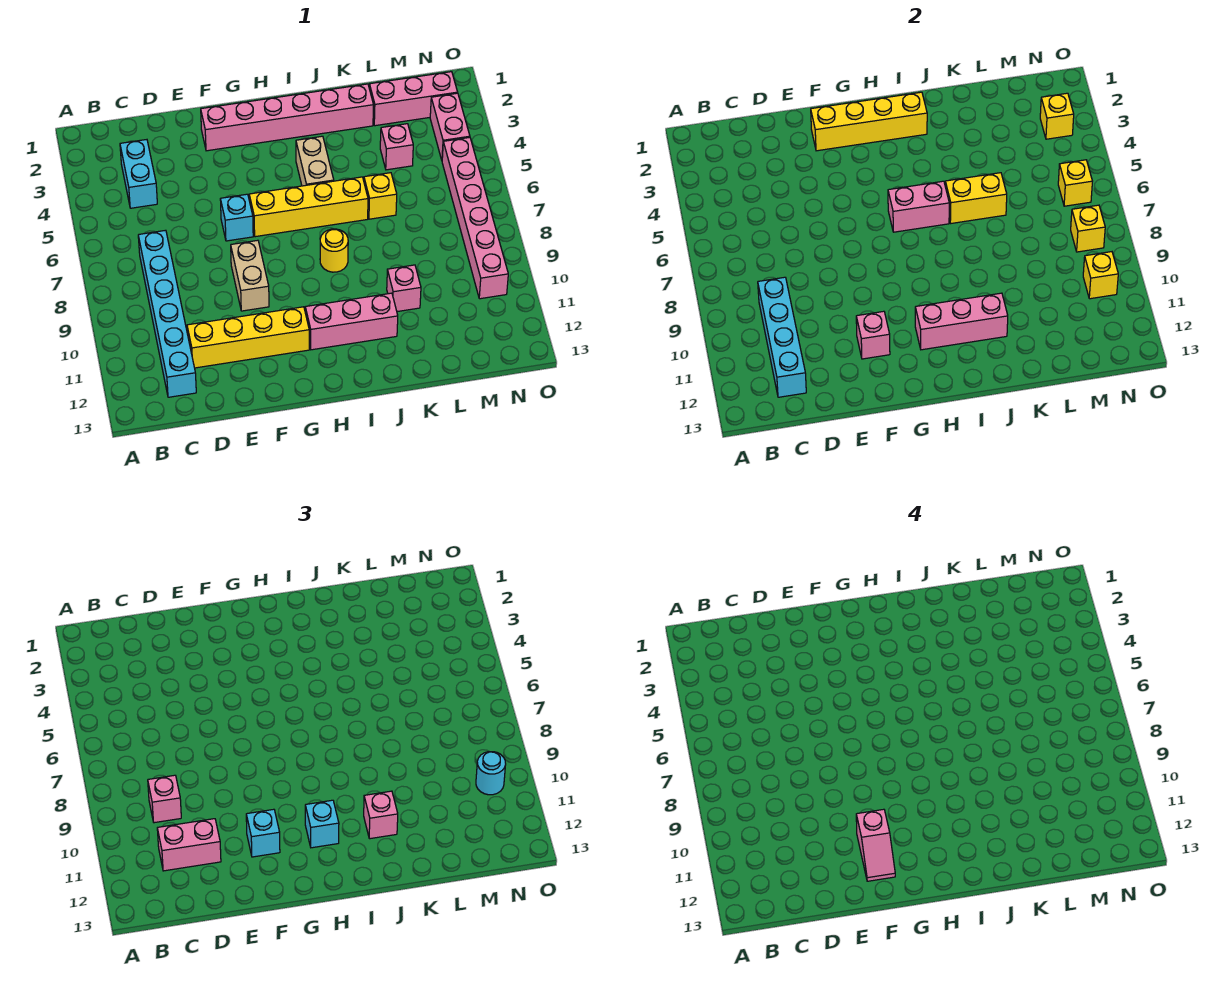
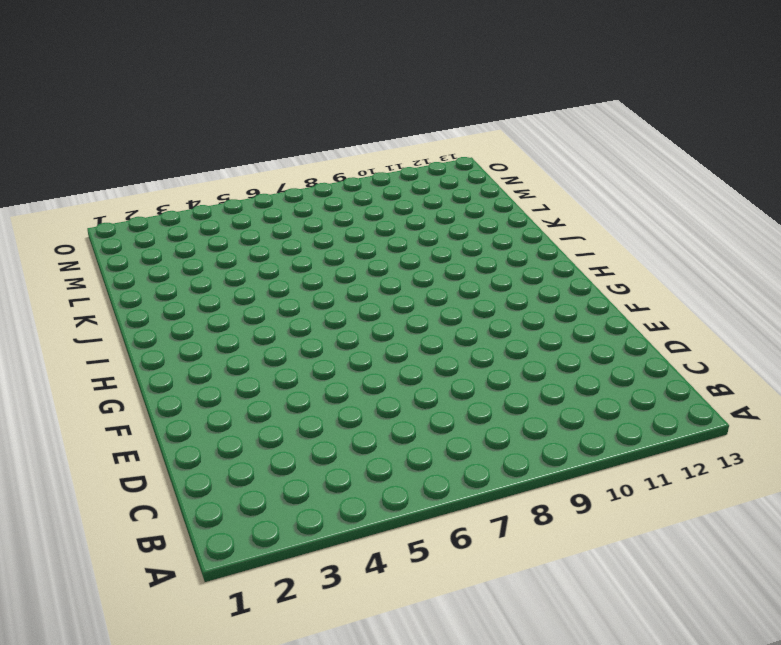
none -> cyan brick C3:C4 level 1
none -> cyan brick C7:C12 level 1
none -> yellow brick D11:G11 level 1
none -> pink brick F2:K2 level 1

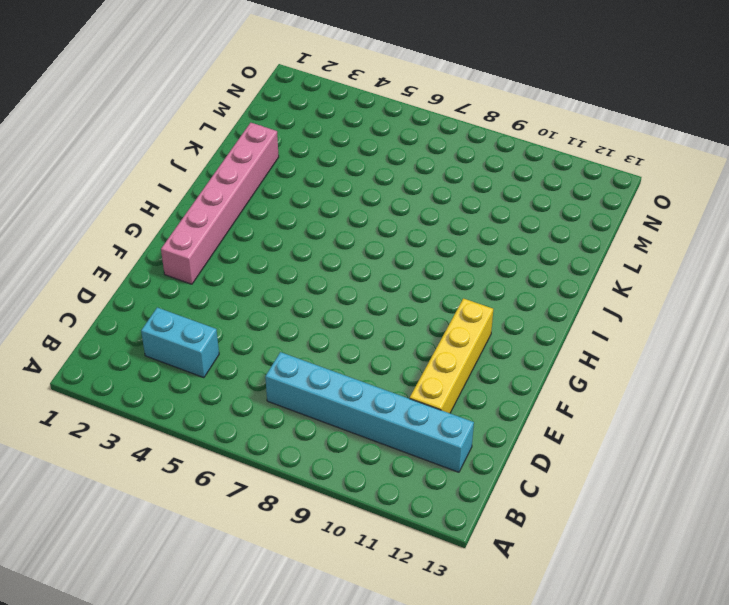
none -> cyan brick F6 level 1
none -> tan brick F8:F9 level 1
none -> yellow brick G6:J6 level 1
none -> pink brick H11:J11 level 1

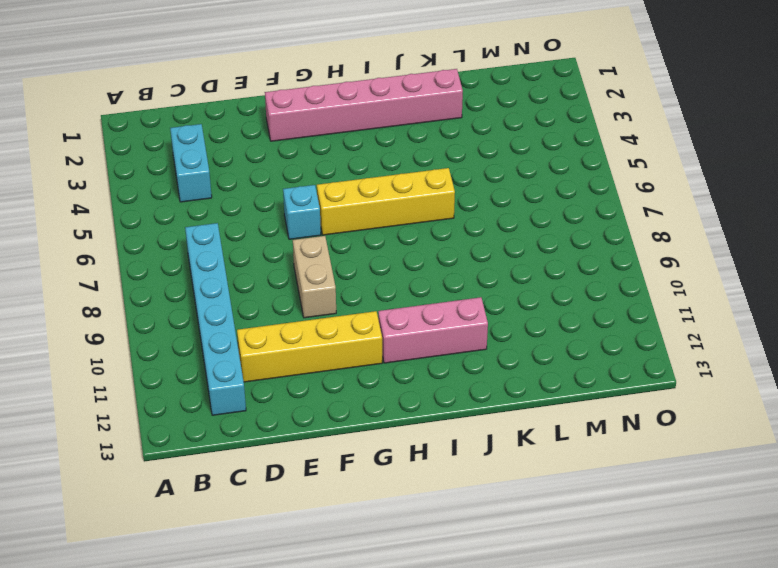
none -> tan brick I4:I5 level 1
none -> yellow round brick I8 level 1
none -> yellow brick K6 level 1
none -> pink brick K10 level 1

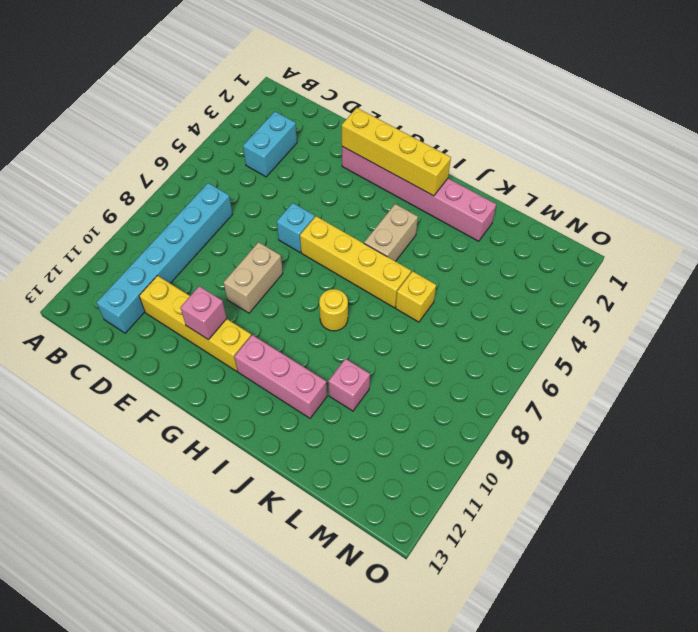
none -> pink brick L2:N2 level 1
none -> pink brick L4 level 1
none -> pink brick N3:N4 level 1
none -> pink brick N5:N10 level 1

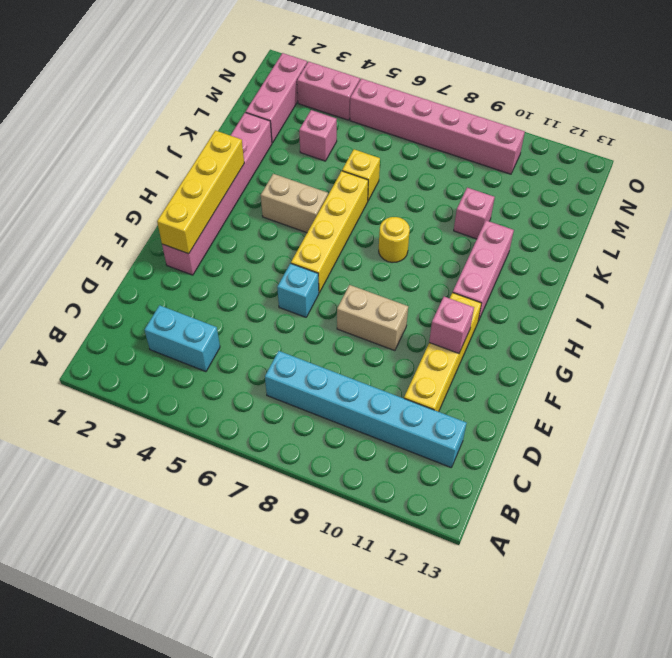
none -> cyan brick C9:C12 level 2
none -> pink brick H6:I6 level 2
none -> pink brick H11:J11 level 2
none -> yellow brick J6:K6 level 2

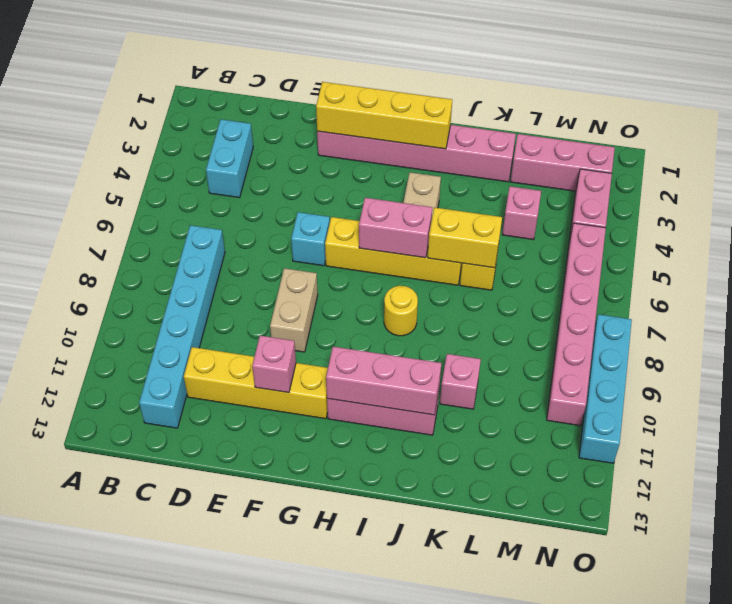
cyan brick O8:O11 level 1 -> cyan brick C9:C12 level 2
none -> yellow brick N3 level 2
none -> yellow brick N6 level 2
none -> yellow brick N8 level 2
none -> yellow brick N10 level 2

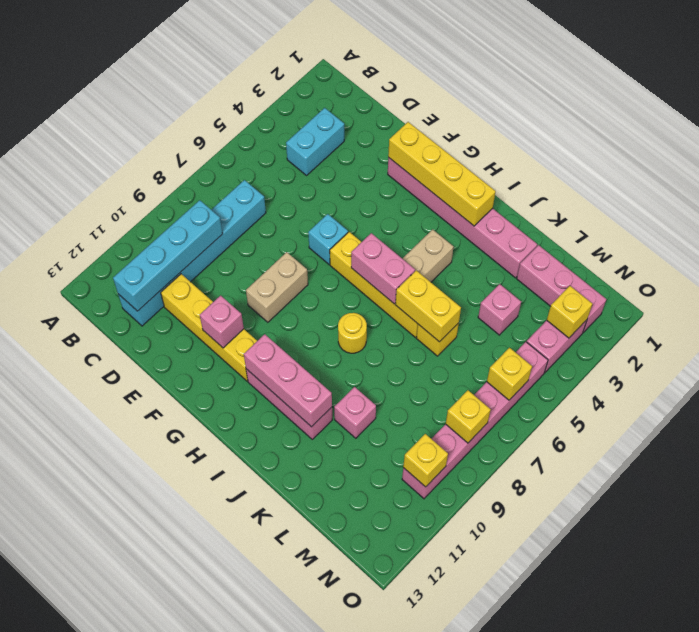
none -> pink brick C9 level 3
none -> pink brick C11:D11 level 3
none -> cyan brick F11 level 3
none -> cyan brick H11 level 3

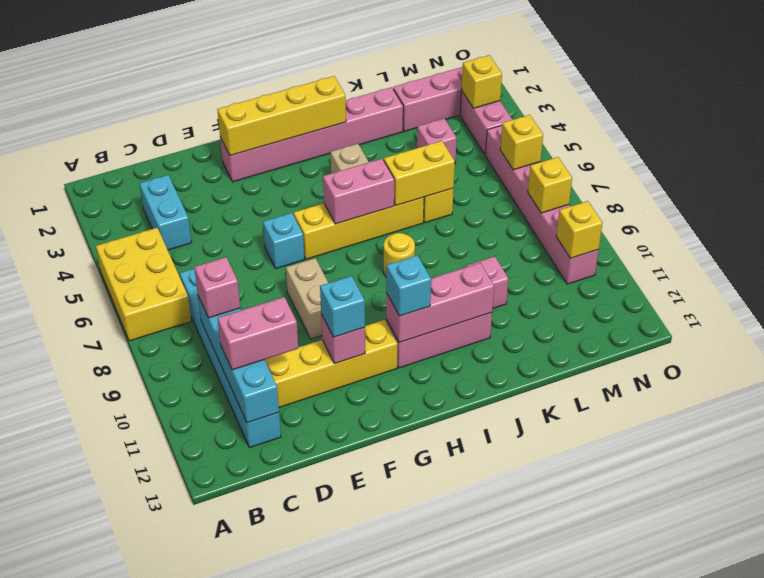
yellow brick A5:B7 level 1 -> none
none -> pink brick J11 level 3
none -> cyan round brick N10 level 3
none -> pink slope F11:F12 level 4 top 11

